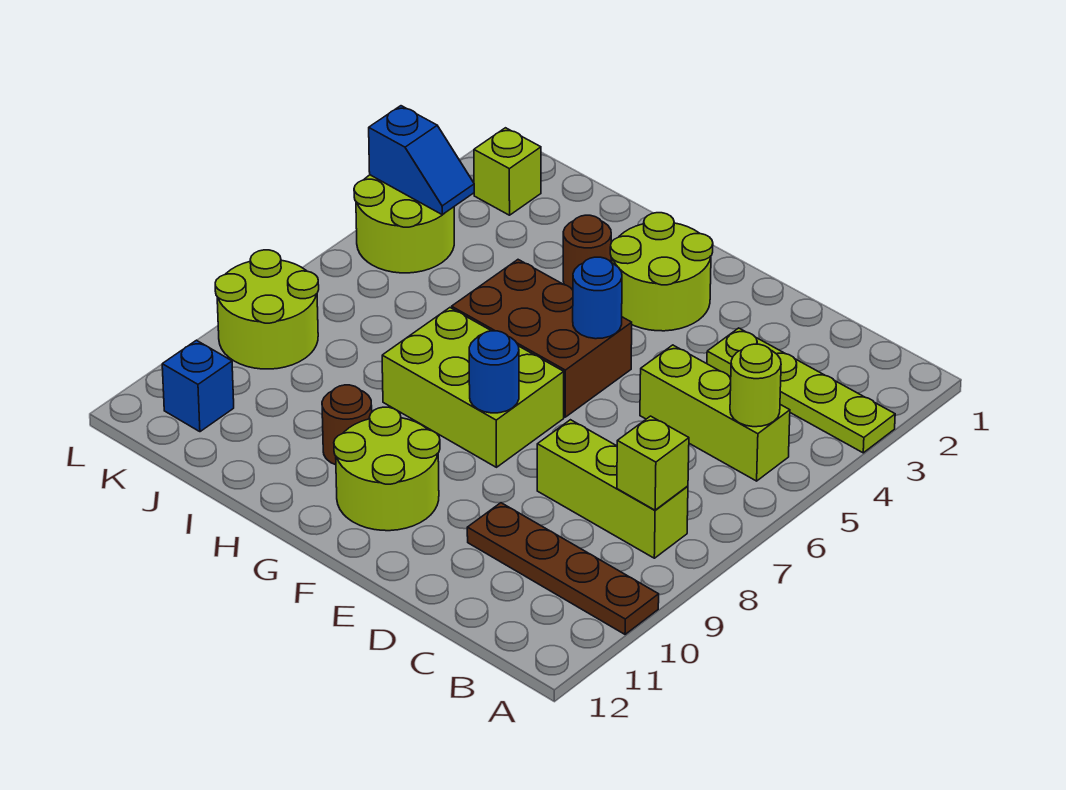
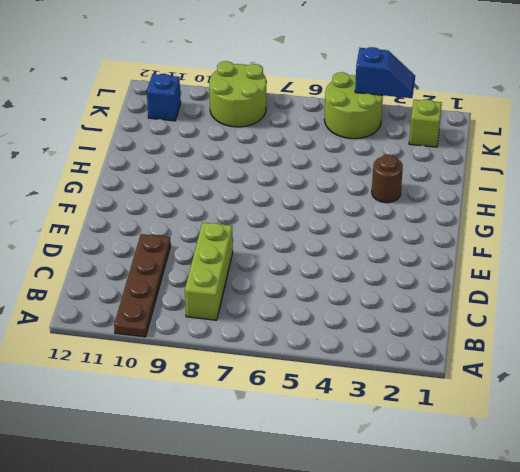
blue slope L3:L4 level 2 top 4 -> blue slope K4:L4 level 2 top L
none -> lime plate A3:D3 level 1
none -> lime brick B5:D5 level 1
none -> lime round brick F2:G3 level 1

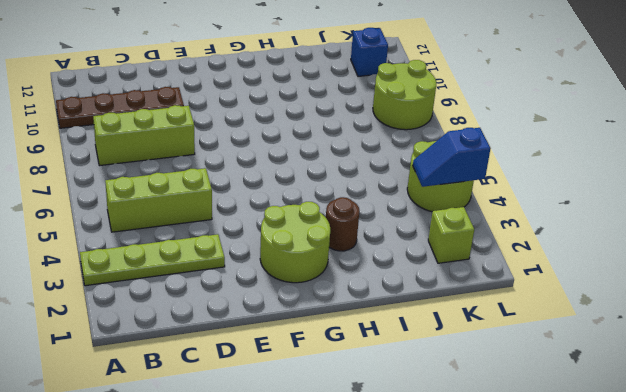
none -> brown brick F5:H6 level 1
none -> lime brick F7:H8 level 1
none -> lime round brick F10:G11 level 1

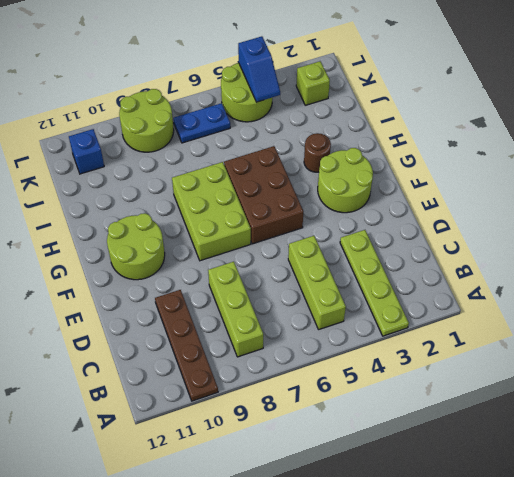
blue plate K6:K7 level 1 -> none
none -> brown round brick H10 level 1
none -> lime round brick B5 level 2
none -> lime brick B8 level 2

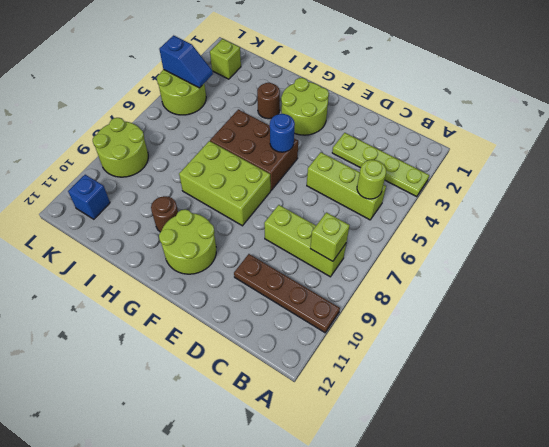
none -> blue round brick F8 level 2

